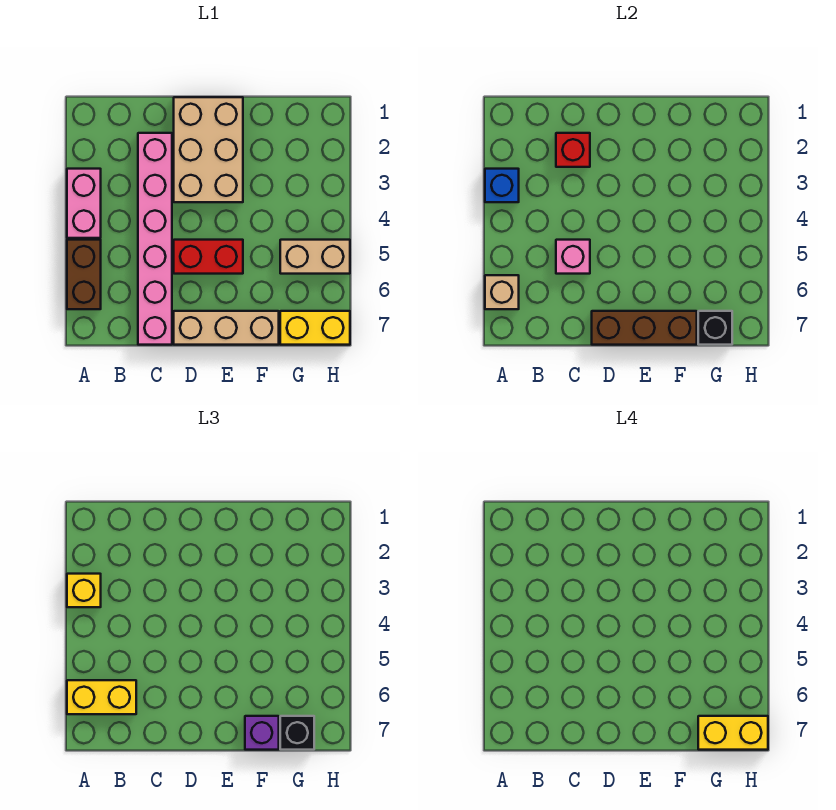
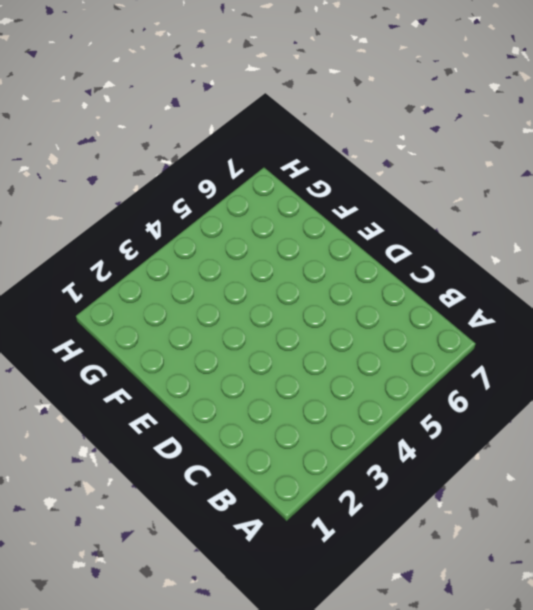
none -> pink brick A3:A4 level 1
none -> brown brick A5:A6 level 1
none -> pink brick C2:C7 level 1

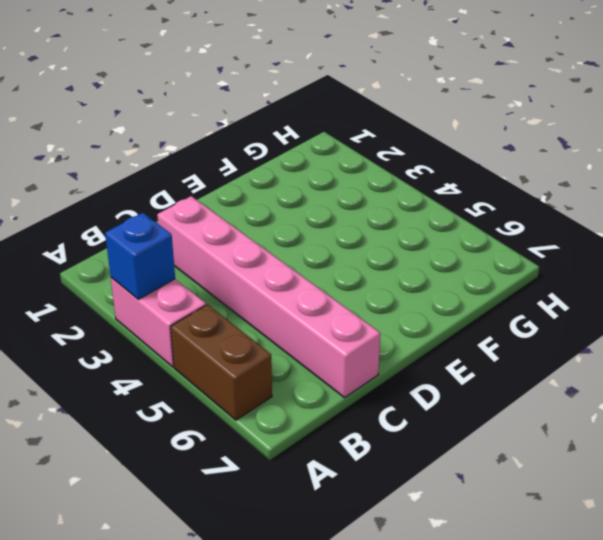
none -> tan brick D1:E3 level 1
none -> red brick D5:E5 level 1
none -> tan brick D7:F7 level 1

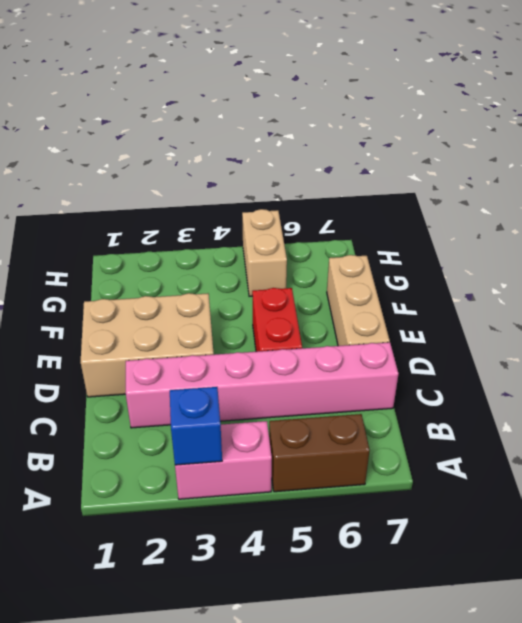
none -> yellow brick G7:H7 level 1
none -> tan brick A6 level 2
none -> red brick C2 level 2

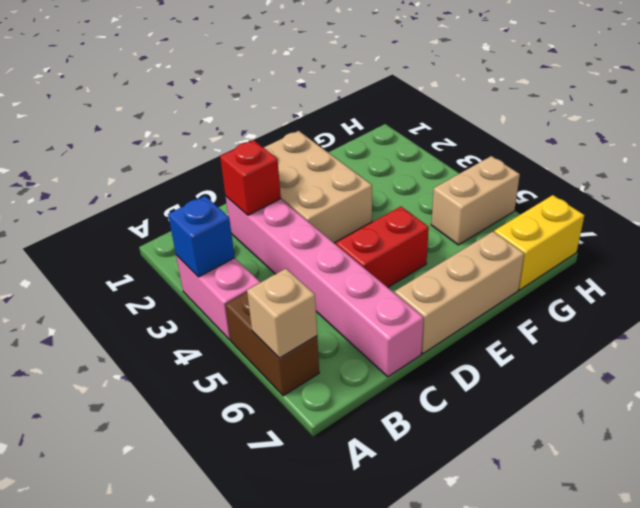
none -> pink brick C5 level 2
none -> brown brick D7:F7 level 2
none -> black brick G7 level 2

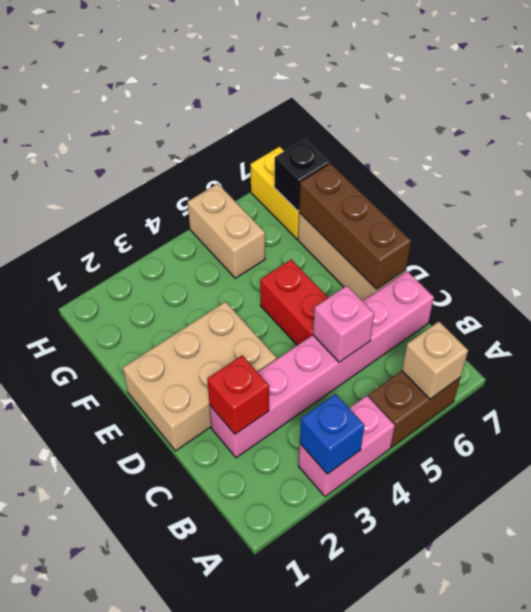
none -> yellow brick A3 level 3
none -> yellow brick A6:B6 level 3
none -> purple brick F7 level 3

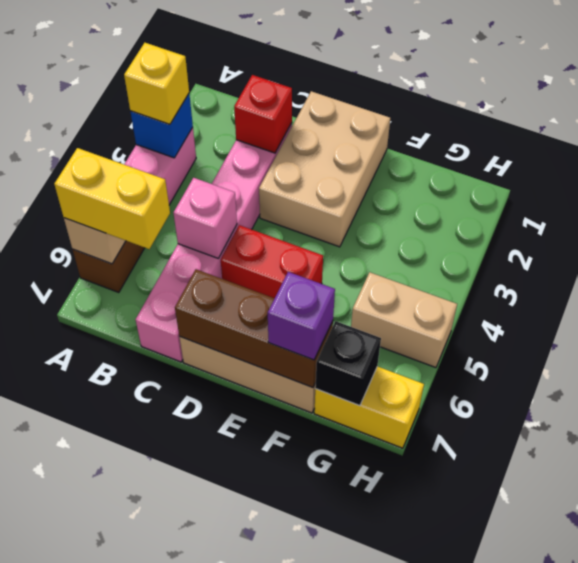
none -> black brick G7 level 3
none -> yellow brick G7:H7 level 4

